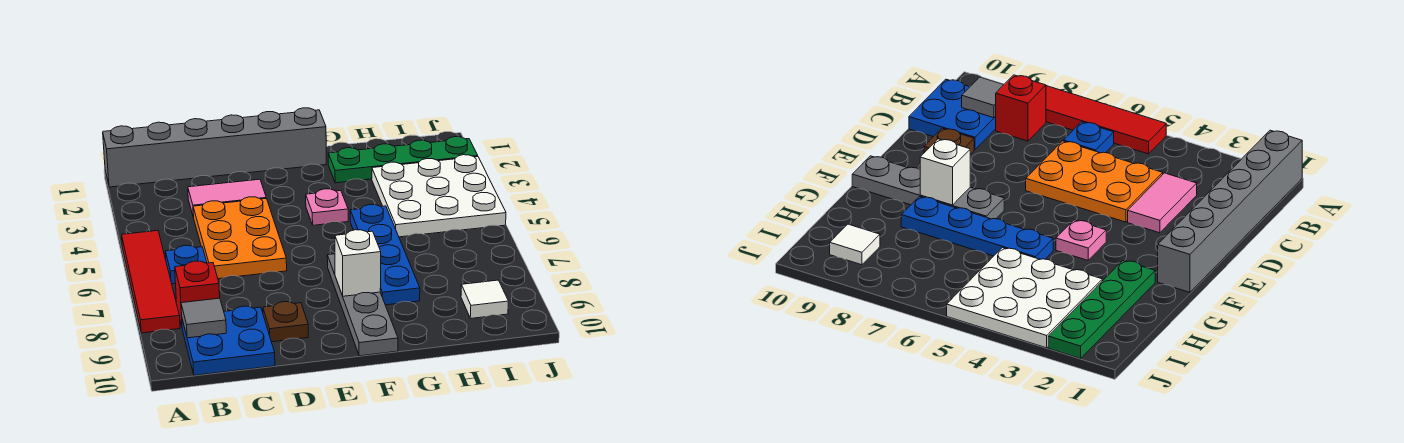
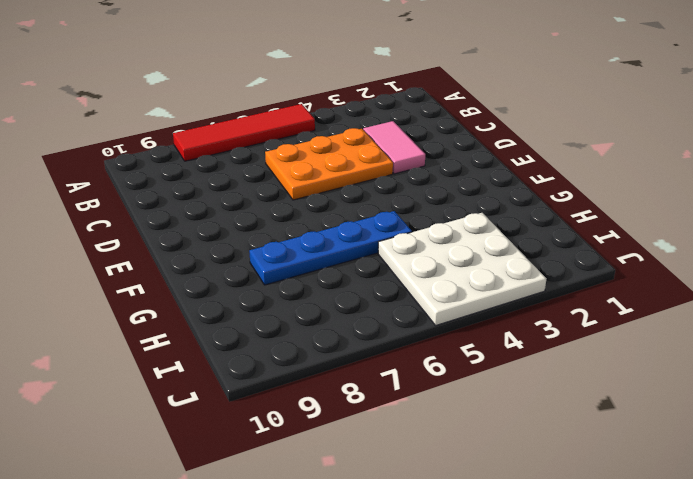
none -> grey brick A1:F1 level 1
none -> blue plate B6 level 1
none -> red brick B8 level 1

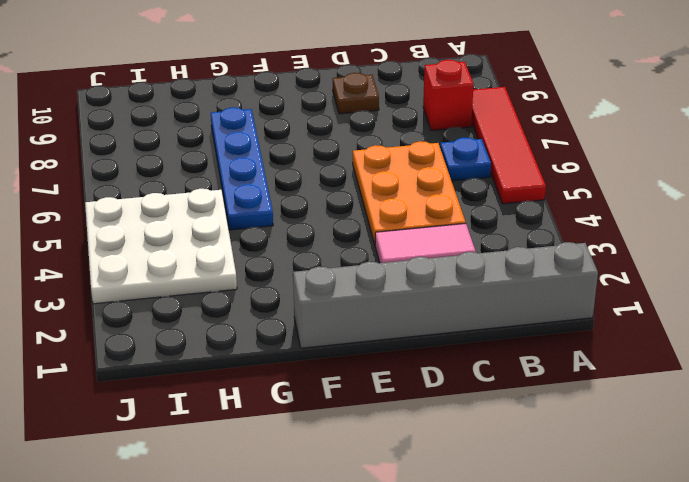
none -> blue plate B9:C10 level 1
none -> pink plate F4 level 1
none -> grey plate F7:F10 level 1

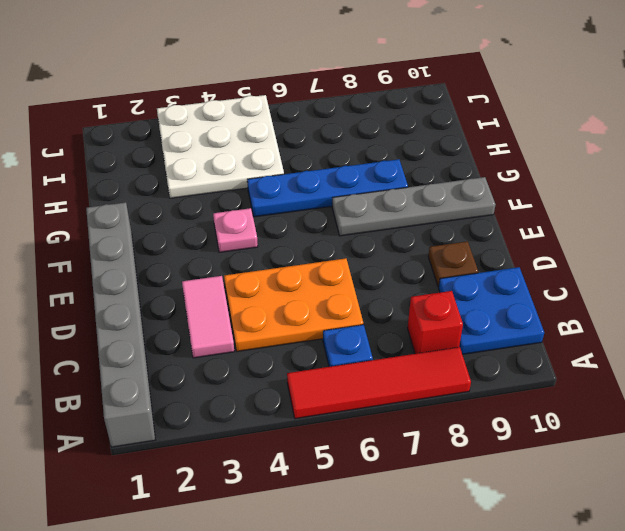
none -> green plate G2:J2 level 1
none -> white tile I9 level 1
none -> grey tile B9 level 2

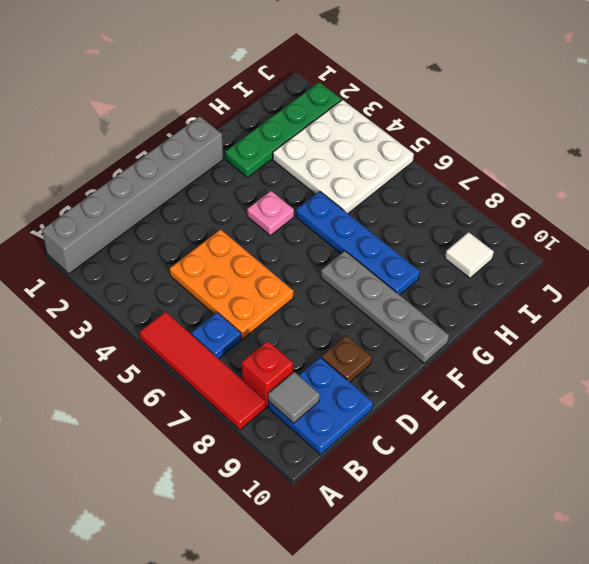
none -> pink tile C3:D3 level 1
none -> white brick F8 level 2

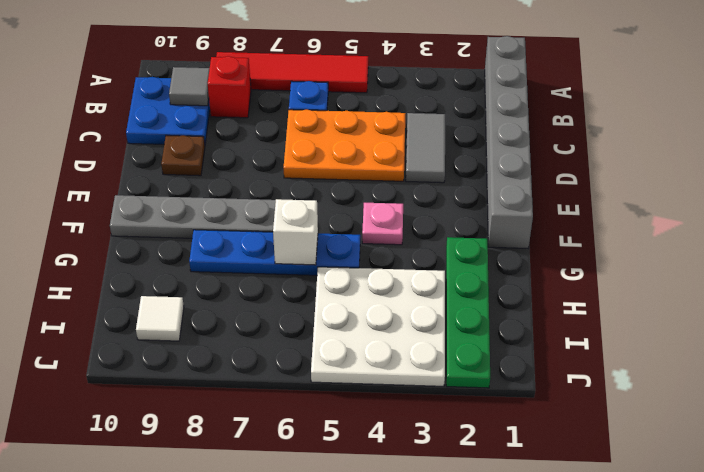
grey tile C3:D3 level 1 -> pink tile C3:D3 level 1
white brick G6 level 2 -> white brick F8 level 2

